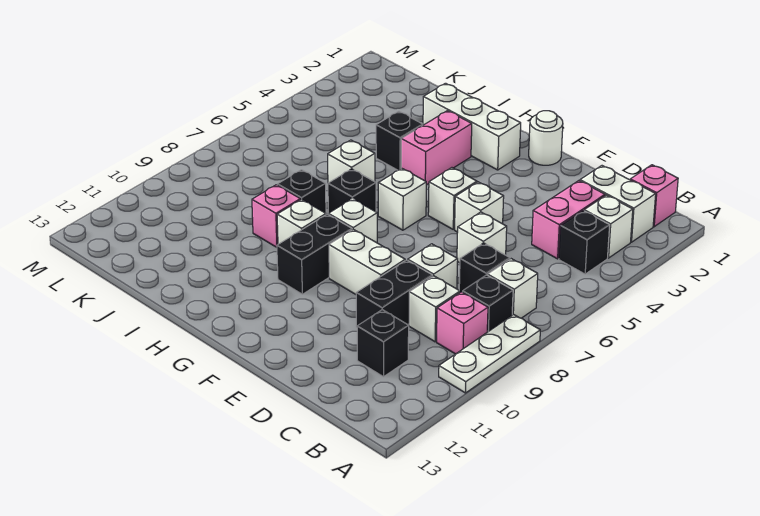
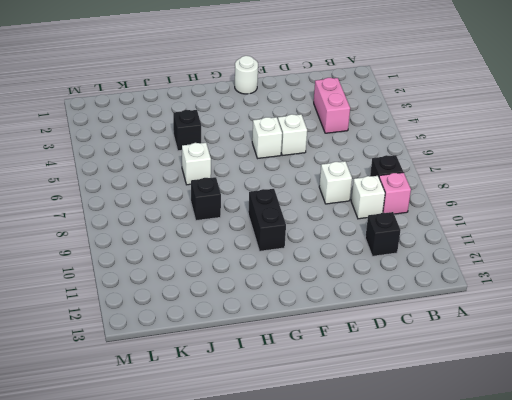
none -> white plate A8:A10 level 1
none -> pink brick B1 level 1
none -> white brick B2:C2 level 1
none -> white brick B3 level 1

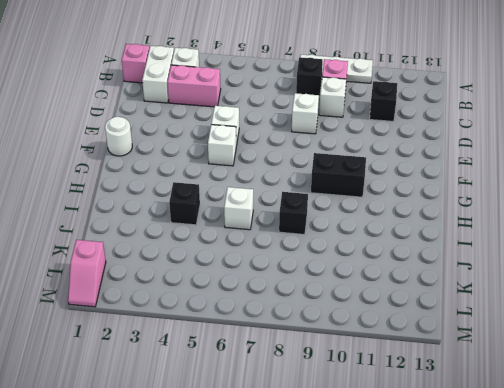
pink slope L1:M1 level 1 top L -> none
none -> black brick B4 level 1
none -> white brick B7 level 1
none -> black brick C7 level 1
none -> white brick D6 level 1

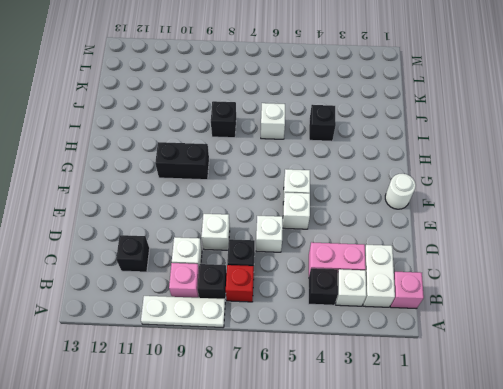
red brick B7 level 1 -> white brick B7 level 1
none -> black brick D9:D10 level 1
none -> white brick E9:F9 level 1
none -> white brick G2:I2 level 1
none -> white brick G6 level 1

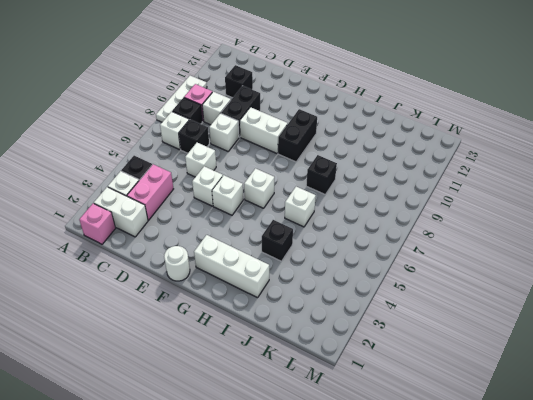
none -> white brick G8 level 1
none -> pink brick H3:H4 level 1
none -> black brick H7 level 1
none -> white brick H9 level 1

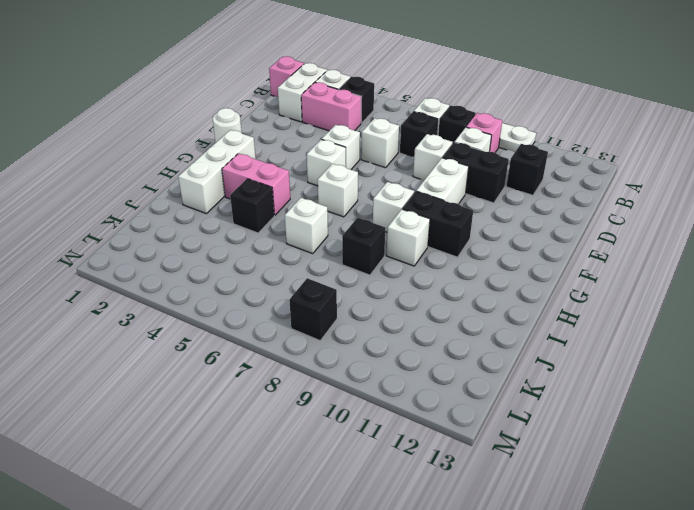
black brick L8 level 1 -> black brick H7 level 1
none -> pink brick I9 level 1

